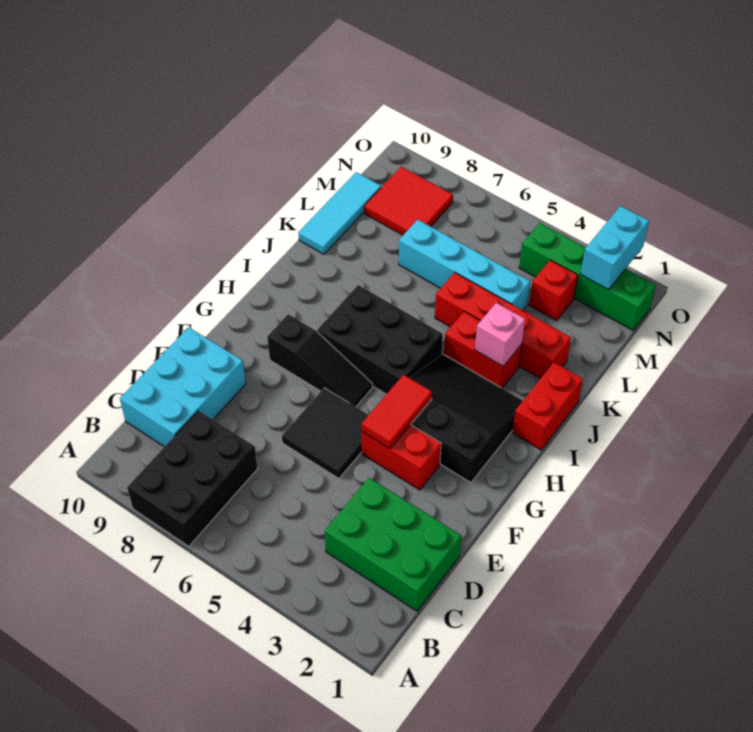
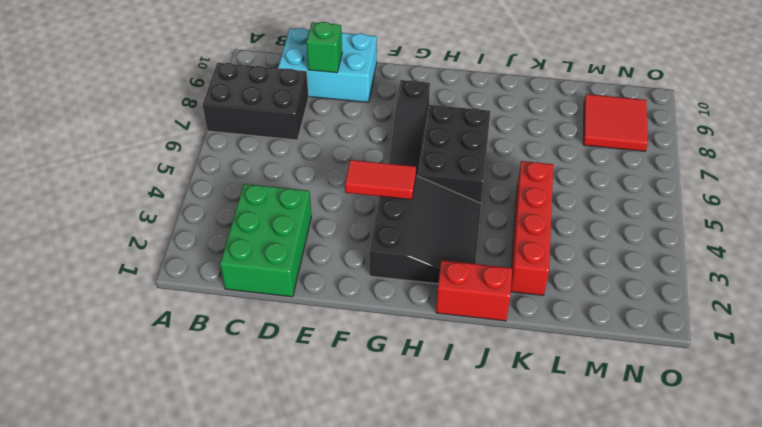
green brick D9 level 2 -> none
none -> black tile E5:F6 level 1
none -> red brick F3:F4 level 1
none -> red brick J3:J4 level 1

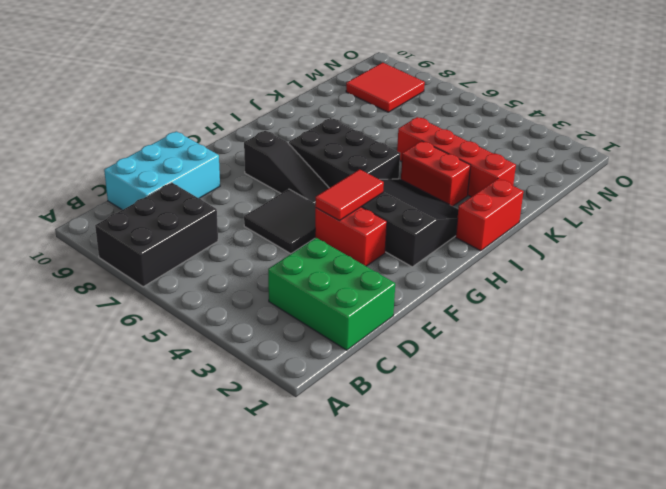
none -> cyan tile K10:M10 level 1
none -> cyan brick L4:L7 level 1
none -> red brick M3 level 1

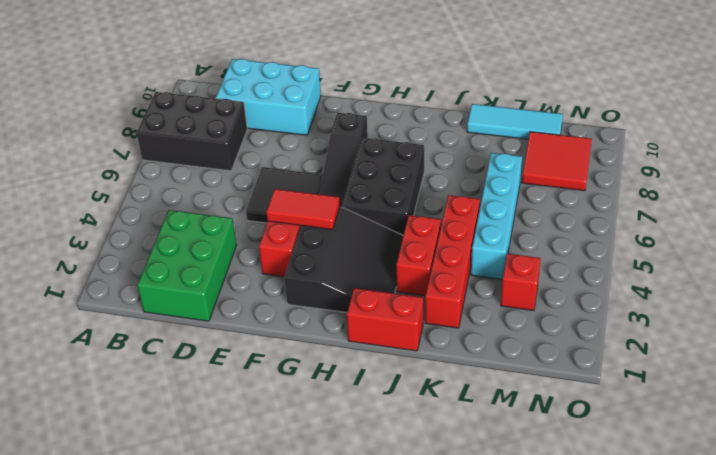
none -> green brick N1:N4 level 1
none -> pink brick J3 level 2
none -> cyan brick N2:O2 level 2

